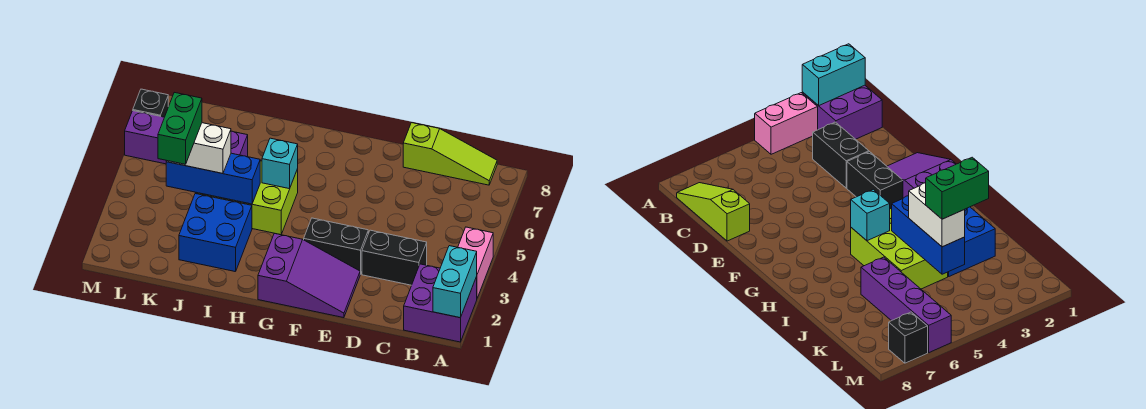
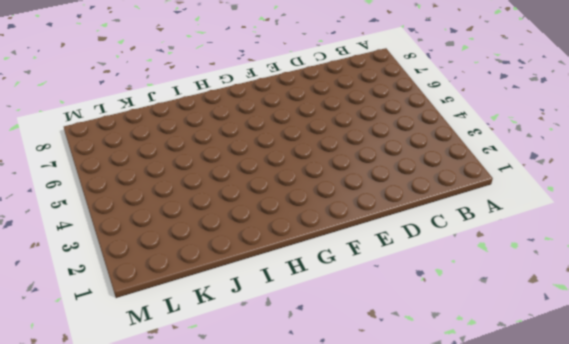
none -> purple brick A1:B2 level 1
none -> pink brick A3:A4 level 1
none -> lime slope B8:D8 level 1 top D

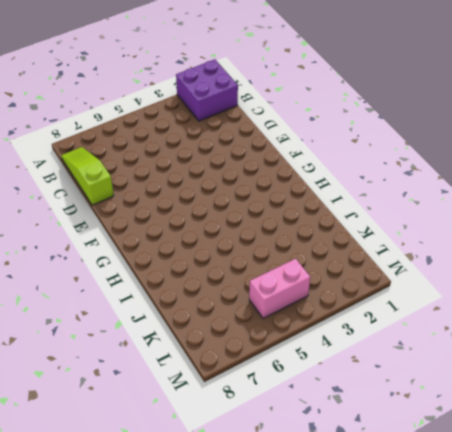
pink brick L4:L5 level 1 -> pink brick A3:A4 level 1
none -> black brick C3:D3 level 1
none -> purple slope E1:G2 level 1 top G
none -> black brick E3:F3 level 1

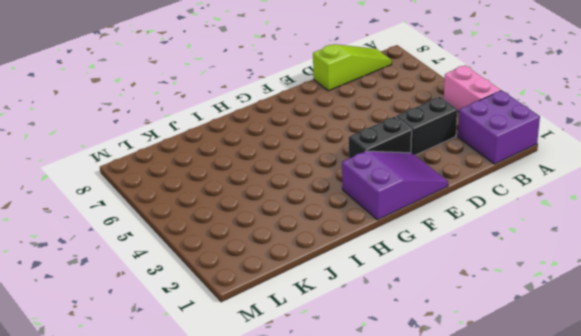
none -> lime brick H4:J5 level 1
none -> blue brick I2:J3 level 1
none -> purple brick J6:M6 level 1

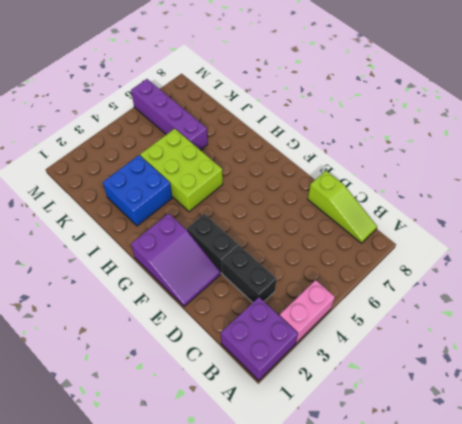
none -> black brick M7 level 1
none -> cyan brick A1:A2 level 2
none -> cyan brick H5 level 2

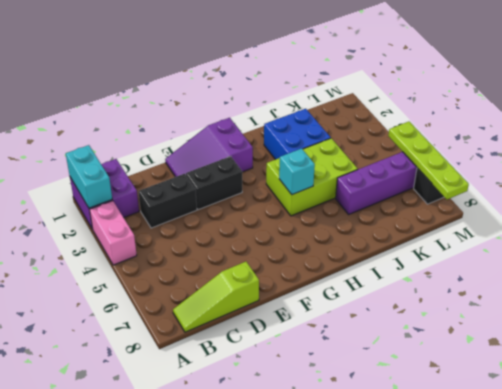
lime plate M5:M8 level 2 -> none
none -> blue brick I4:K4 level 2
none -> white brick J4:K4 level 3
none -> green brick K3:K4 level 4

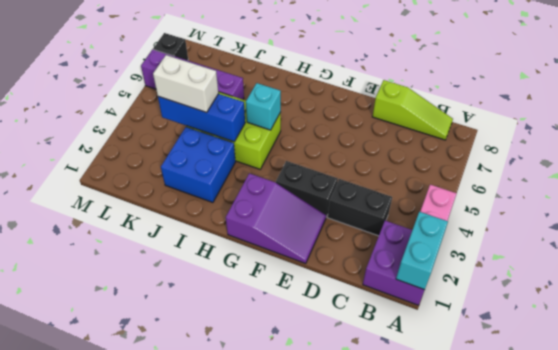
none -> green brick K3:K4 level 4

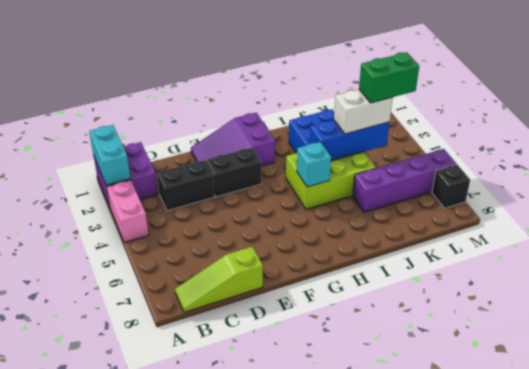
green brick K4:L4 level 4 -> green brick K3:K4 level 4

